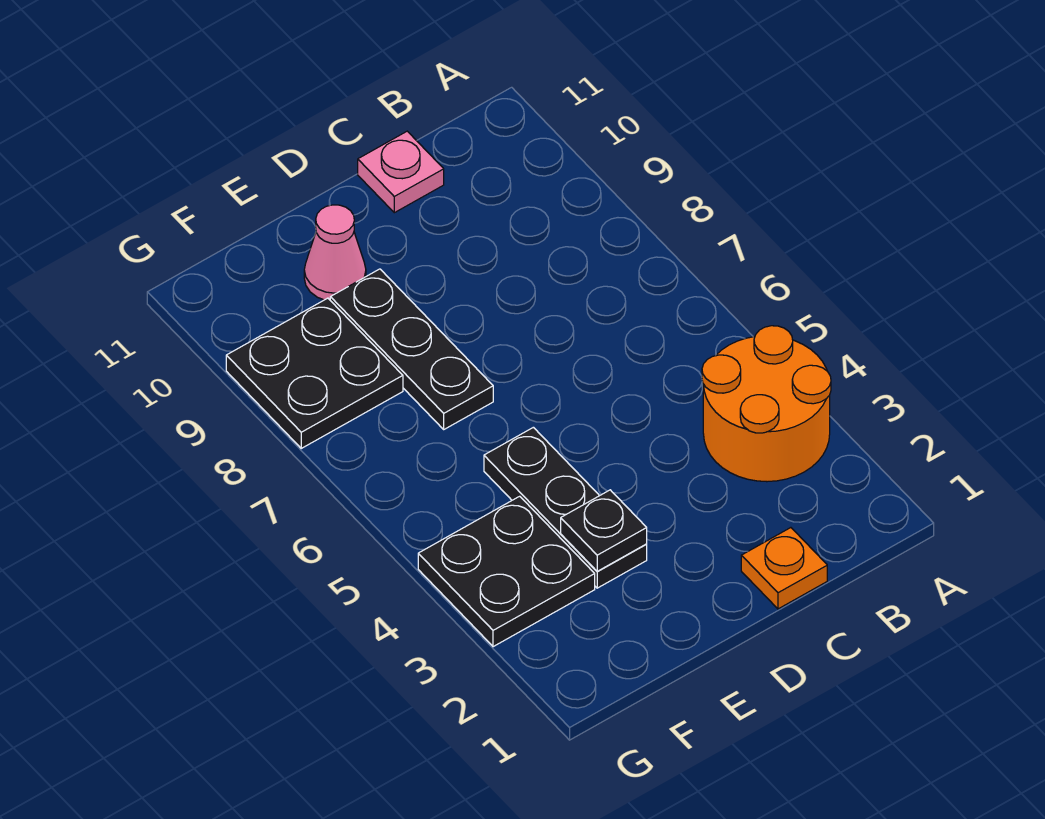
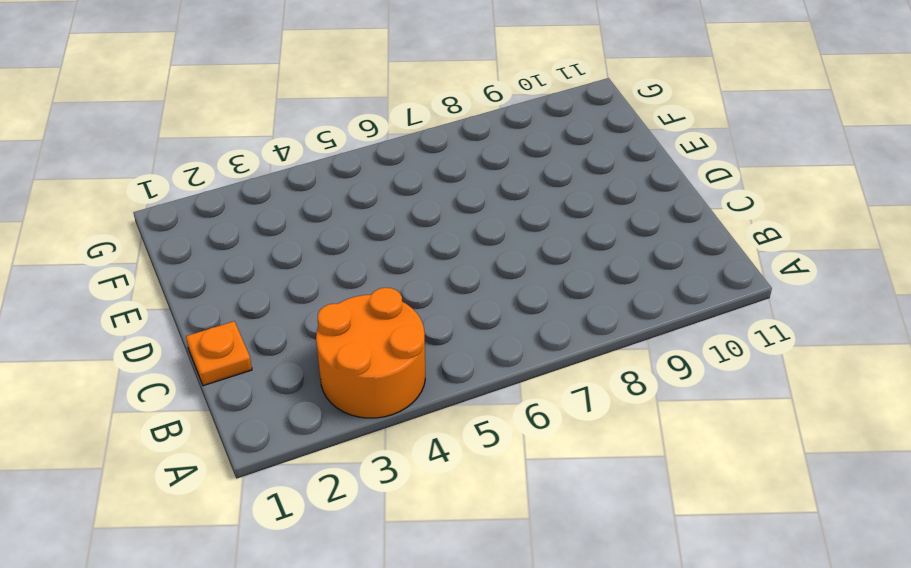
none -> pink plate C11 level 1
none -> black plate E3:E5 level 1

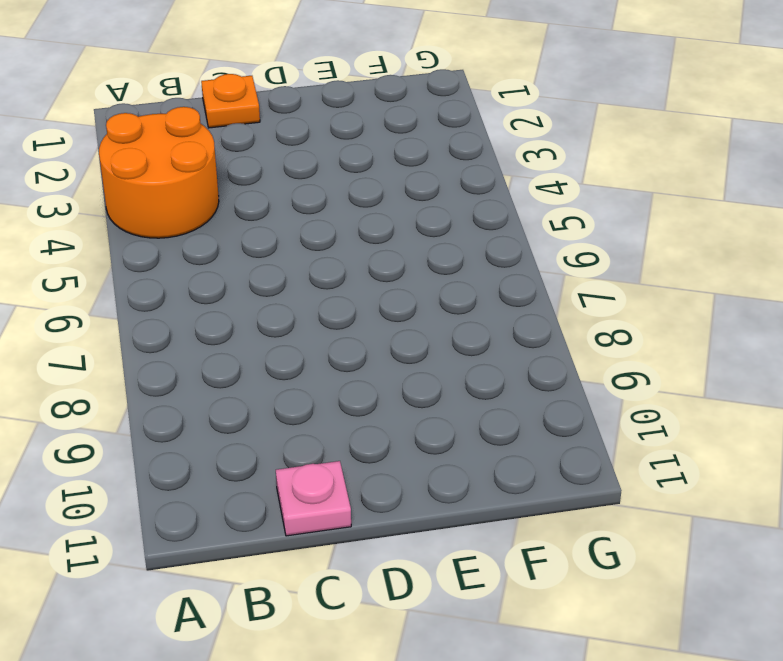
none -> black plate E3:E5 level 1
none -> black plate E7:E9 level 1

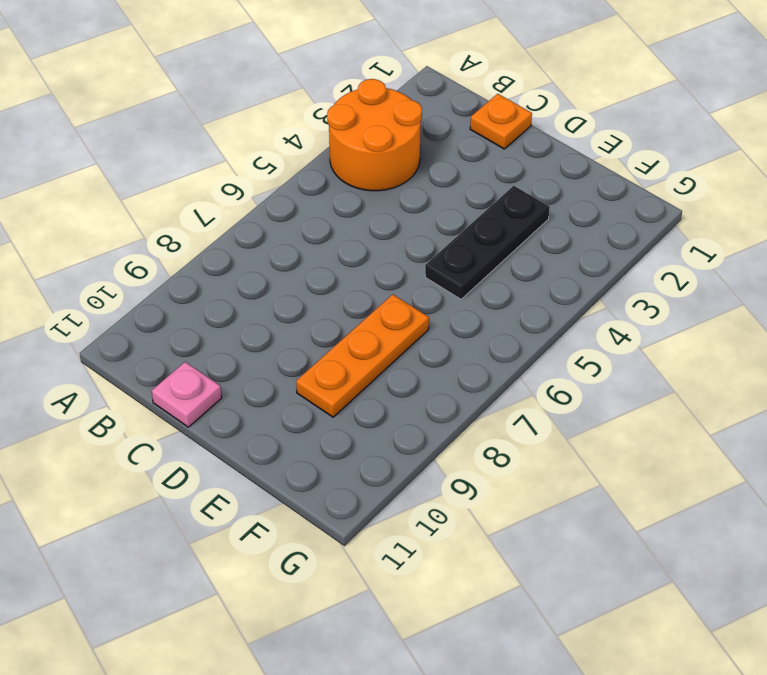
orange plate E7:E9 level 1 -> black plate E7:E9 level 1
none -> pink cone E10 level 1
none -> black plate F3:G4 level 1

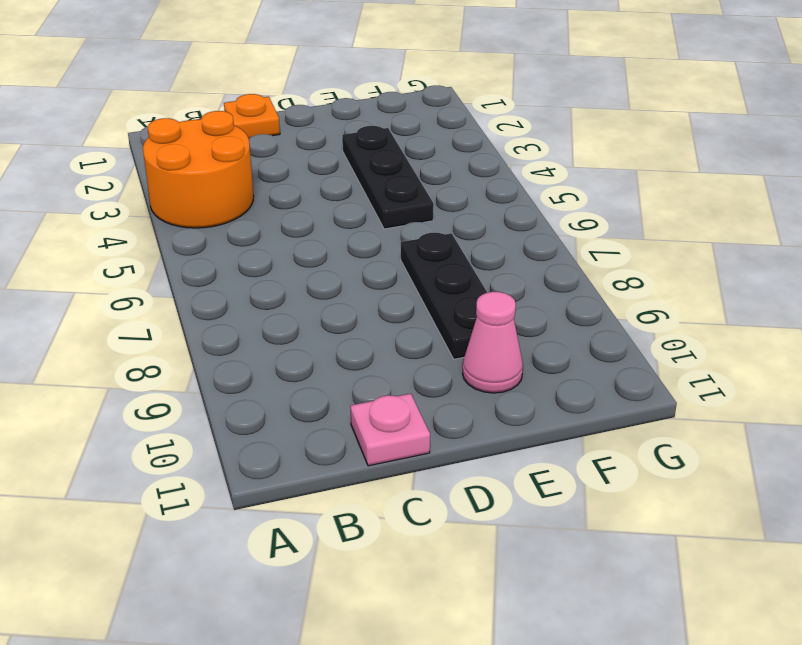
none -> black plate F3:G4 level 1
none -> black plate F8:G9 level 1

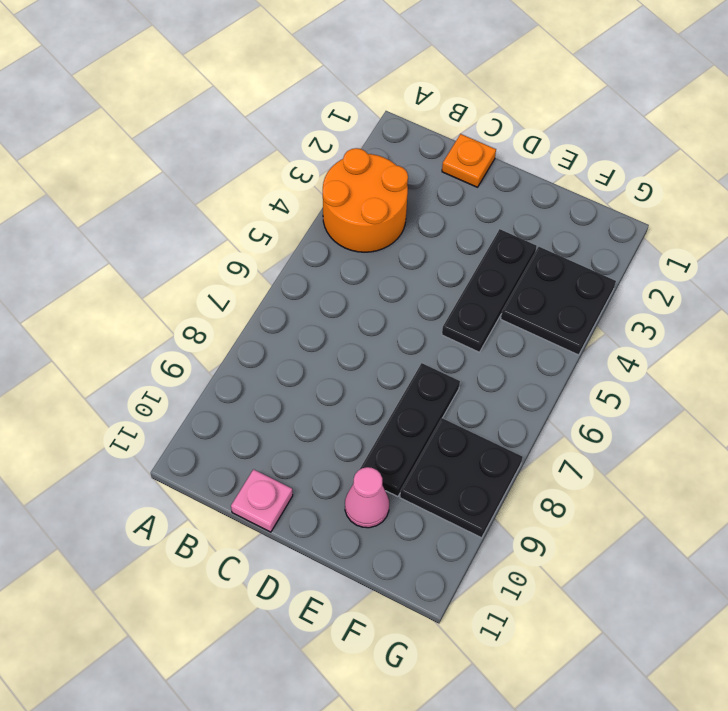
none -> black plate E3 level 2

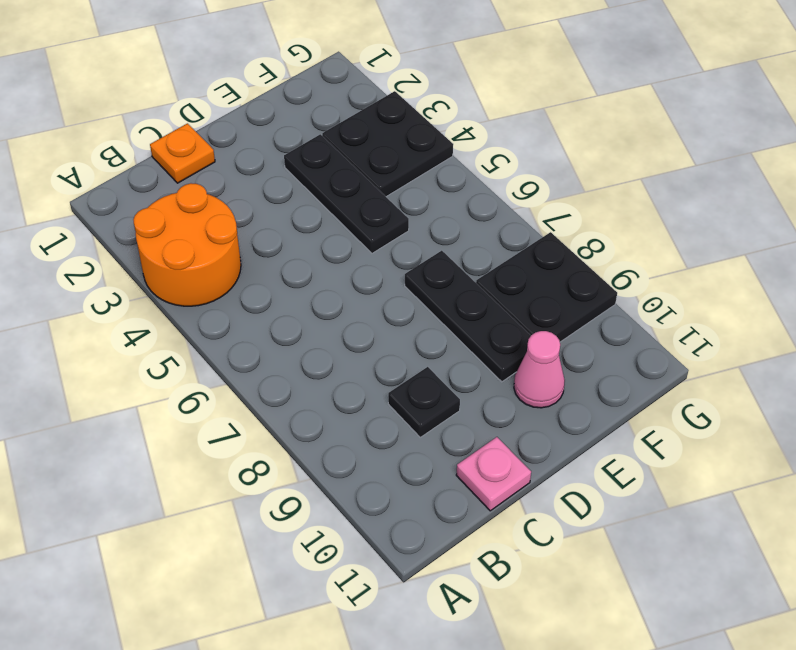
black plate C9 level 1 -> black plate E3 level 2

